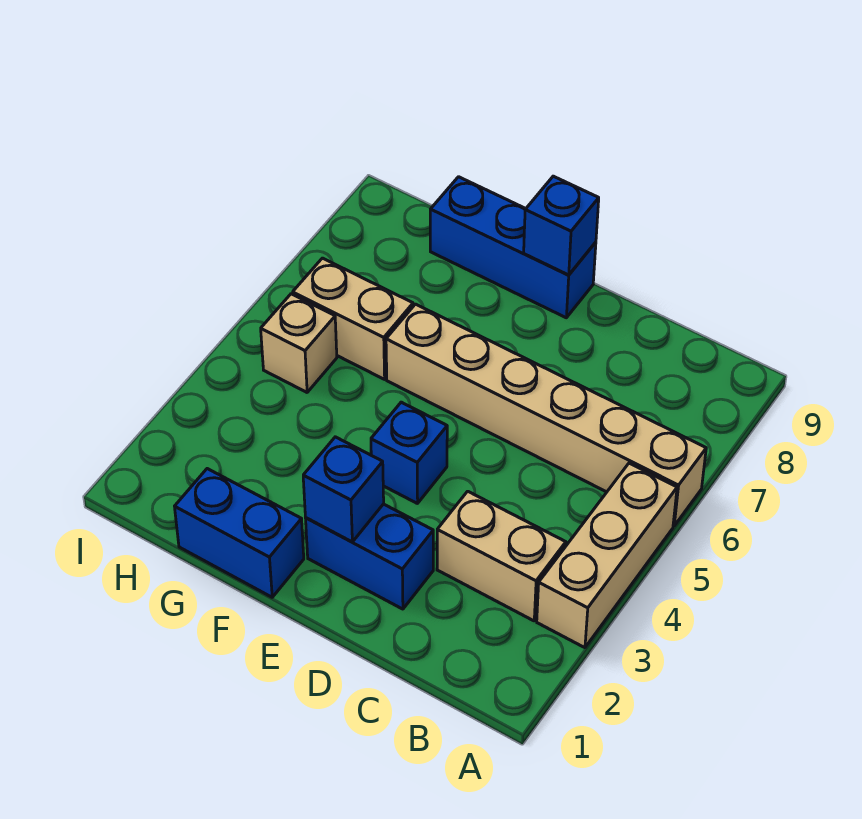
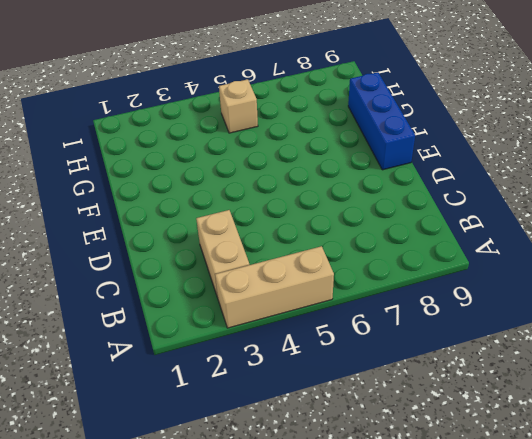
none -> tan brick A6:F6 level 1
none -> blue brick D2:E2 level 1

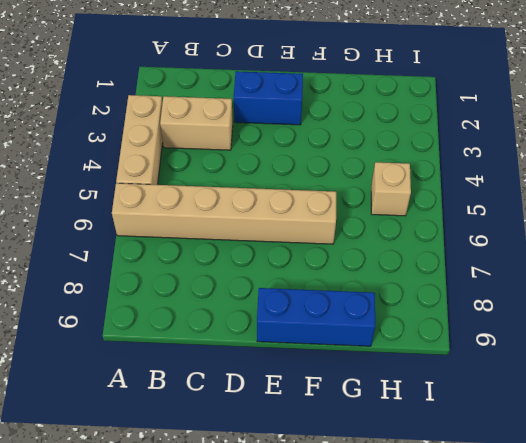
none -> blue brick E4 level 1
none -> blue brick F1:G1 level 1

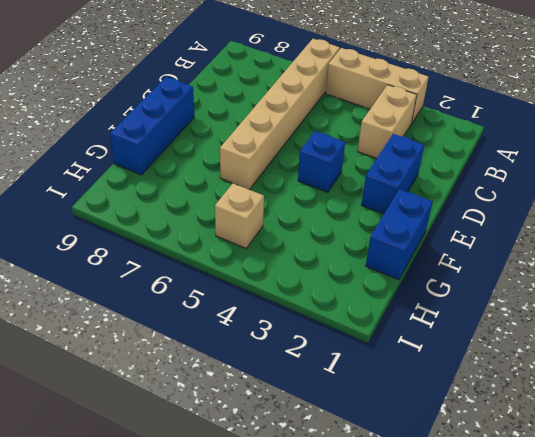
none -> tan brick G6:H6 level 1
none -> blue brick E2 level 2

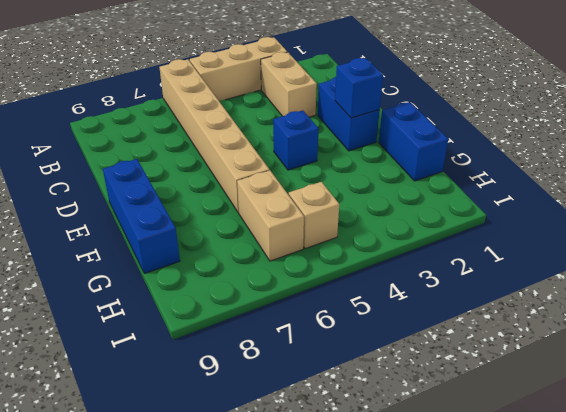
none -> blue brick E9 level 2

